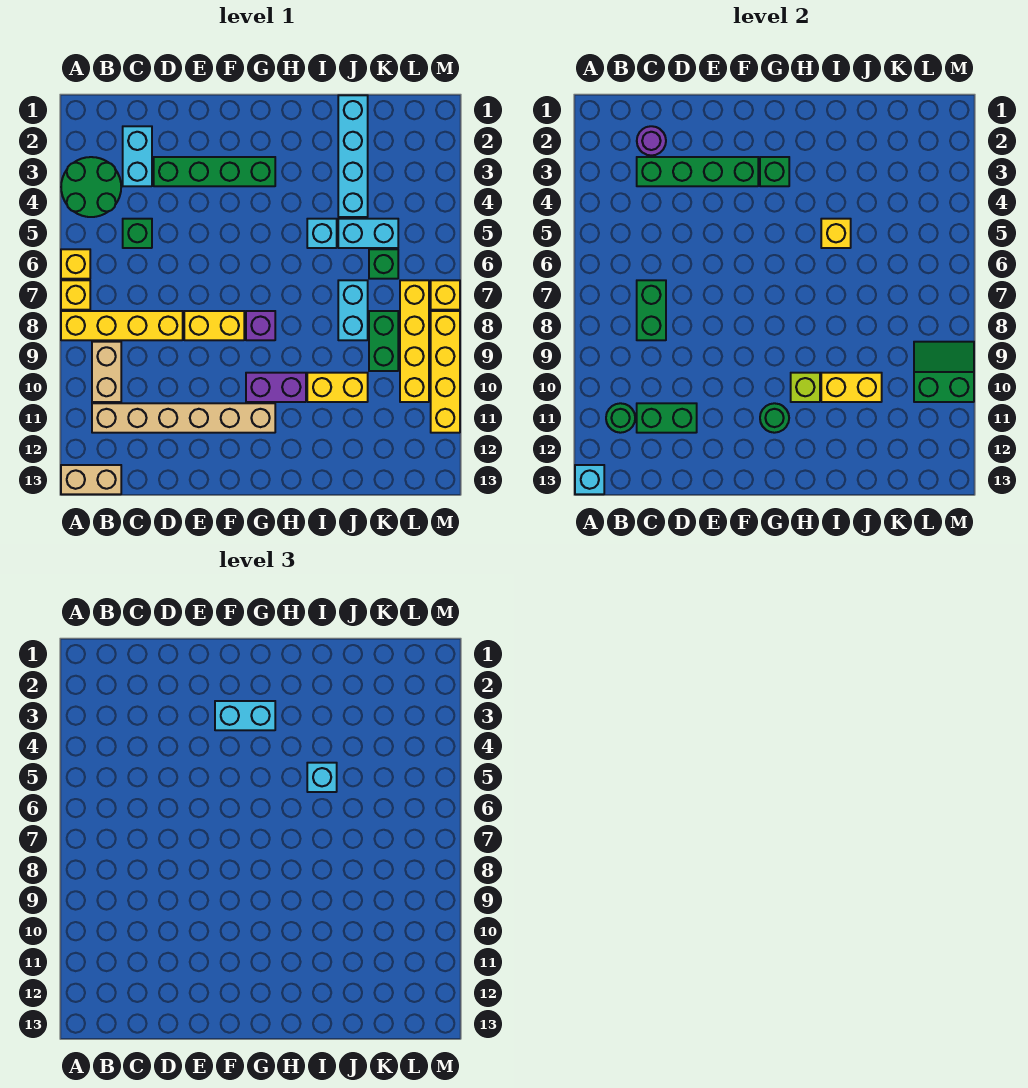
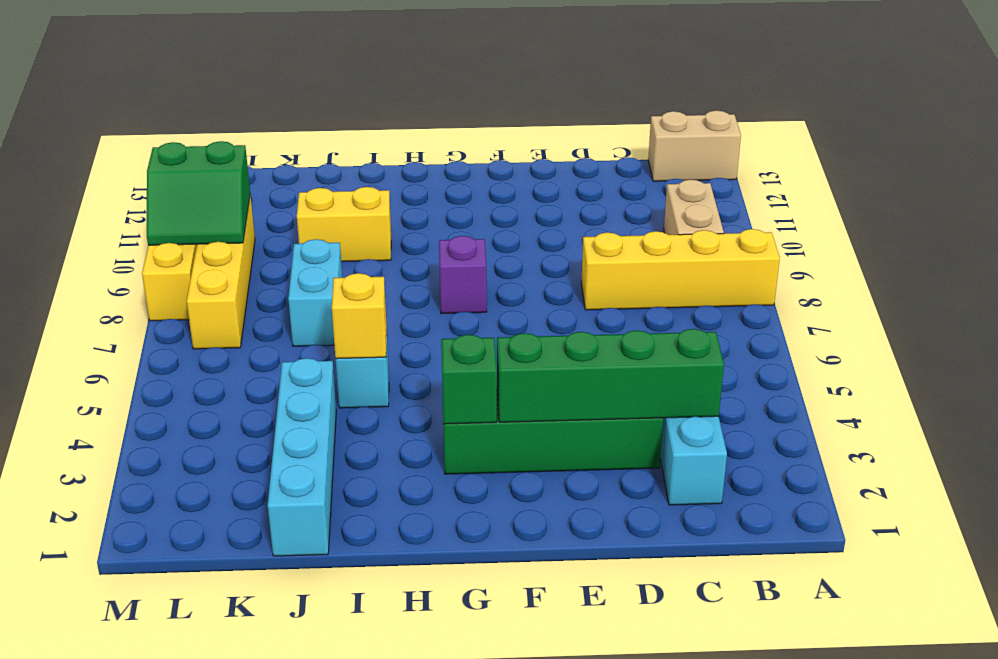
none -> green round brick A3:B4 level 1
none -> yellow brick A6 level 1
none -> yellow brick A7 level 1
none -> tan brick B11:G11 level 1

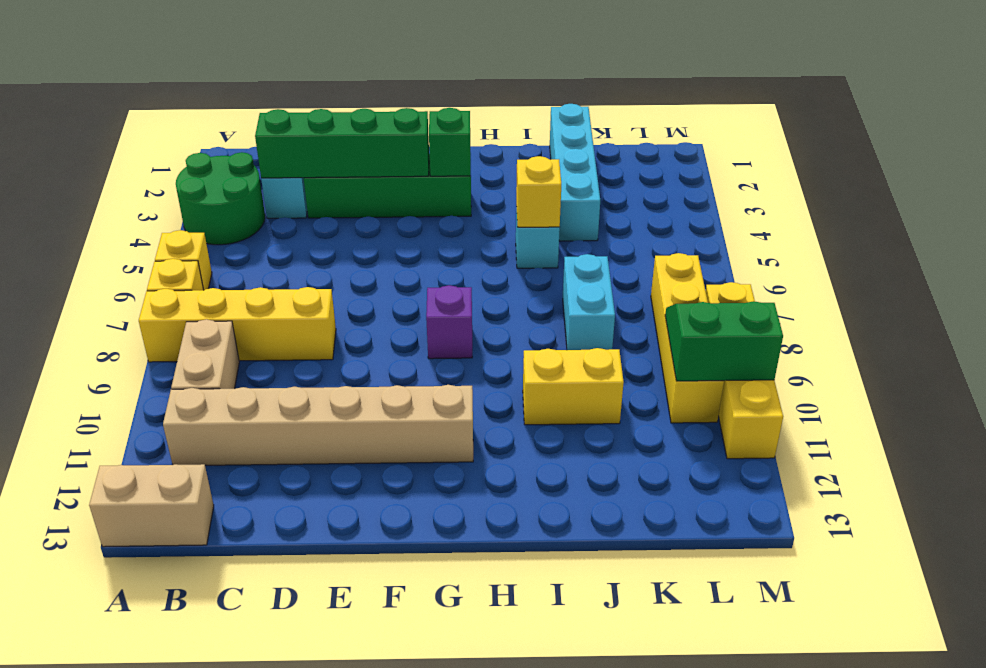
none -> green brick C5 level 1
none -> yellow brick E8:F8 level 1
none -> purple brick G10:H10 level 1
none -> cyan brick J5:K5 level 1

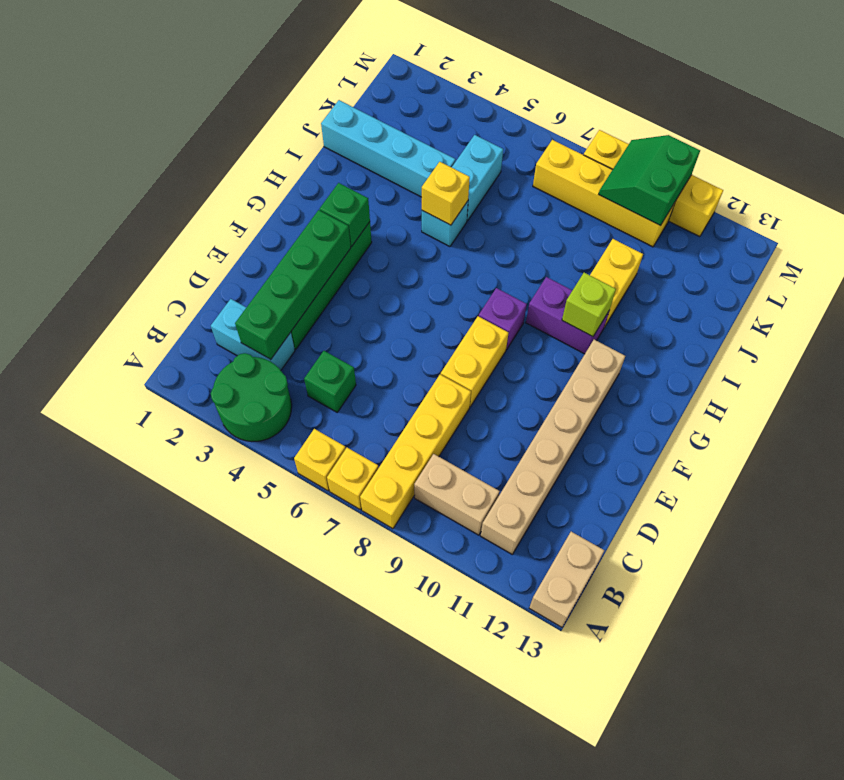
purple brick H9:H10 level 1 -> purple brick G10:H10 level 1
none -> cyan brick J7:J8 level 1
none -> green brick K6 level 1
none -> green brick K8:K9 level 1
none -> yellow brick M7 level 1

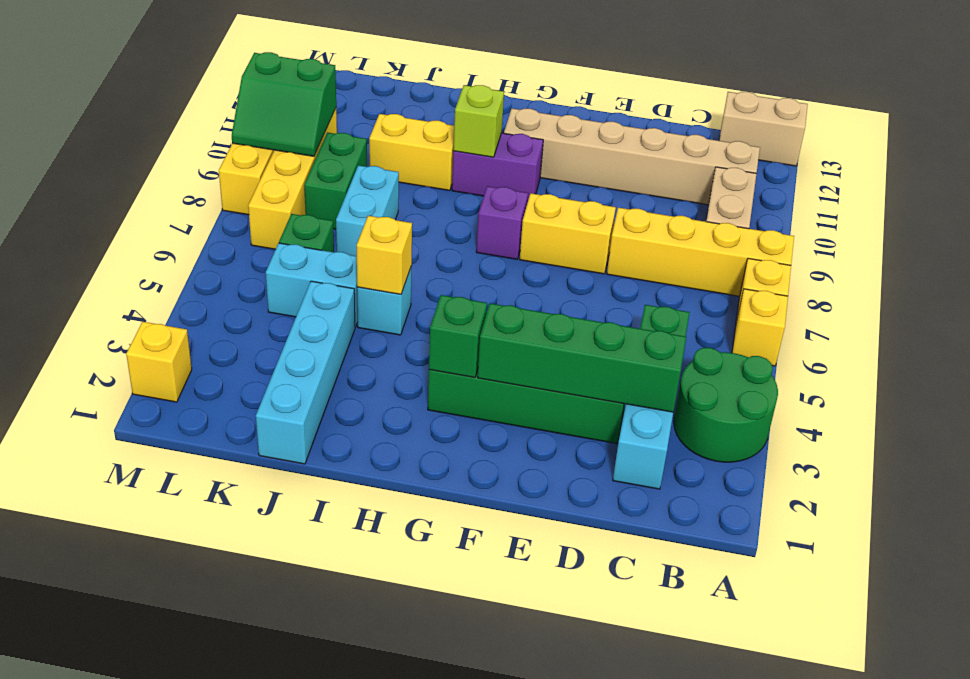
yellow brick M2 level 1 -> yellow brick M7 level 1
none -> cyan brick A13 level 2
none -> green round brick B11 level 2
none -> purple round brick C2 level 2
none -> green brick C7:C8 level 2

